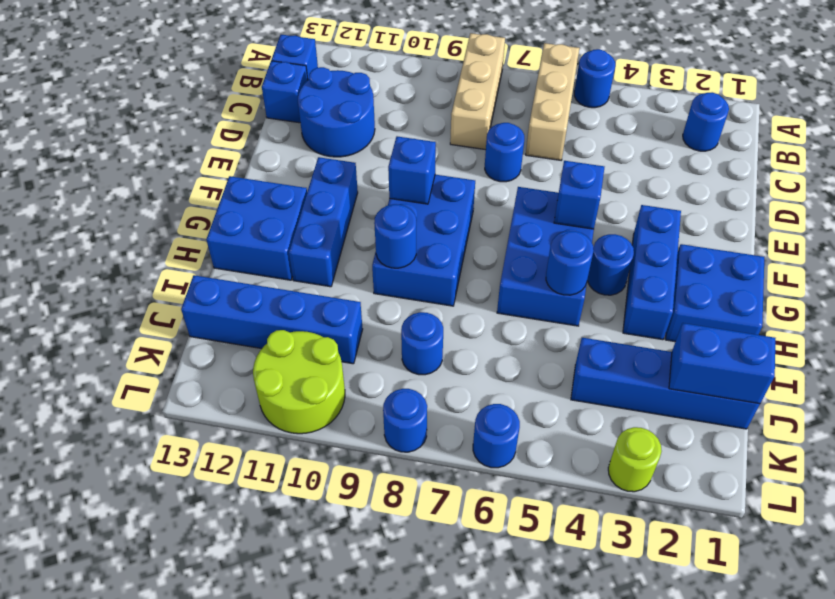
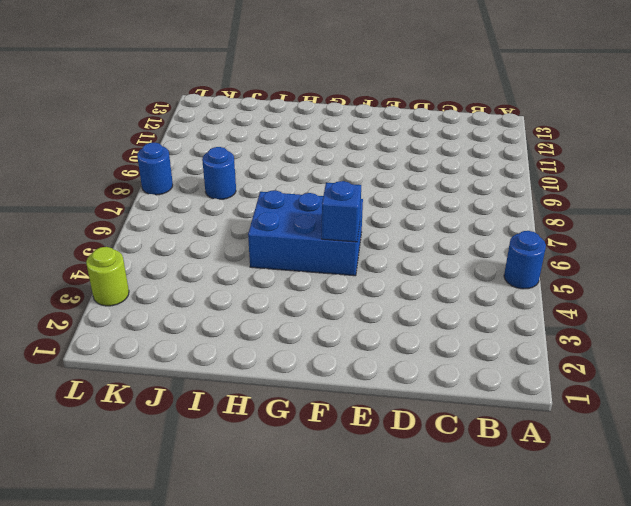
none -> tan brick A6:C6 level 1
none -> tan brick A8:C8 level 1
none -> blue round brick B2 level 1

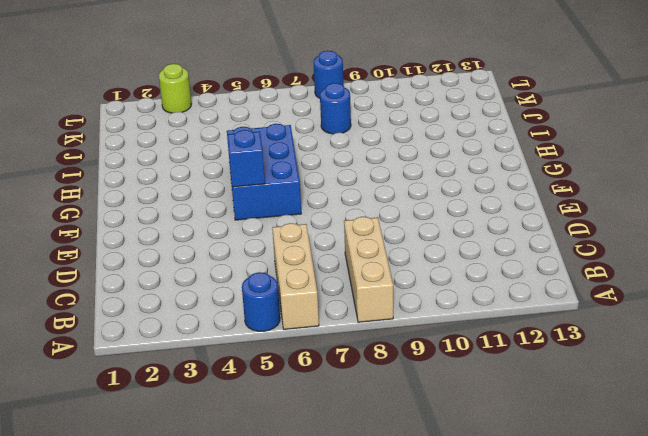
none -> blue round brick B2 level 1
none -> blue brick B13 level 1
none -> blue round brick C11:D12 level 1

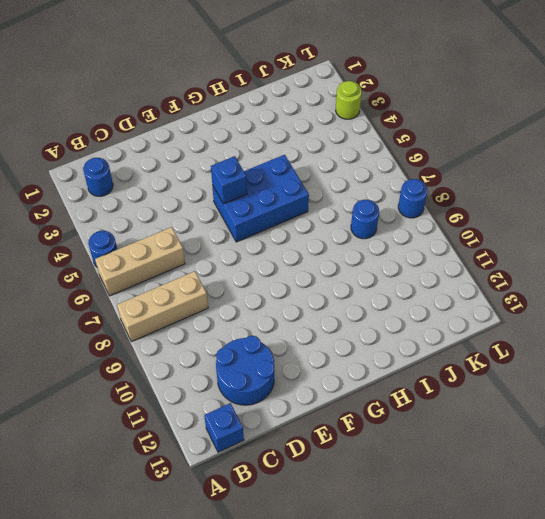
none -> blue brick C13 level 1
none -> blue round brick D7 level 1
none -> blue brick F3:H3 level 1

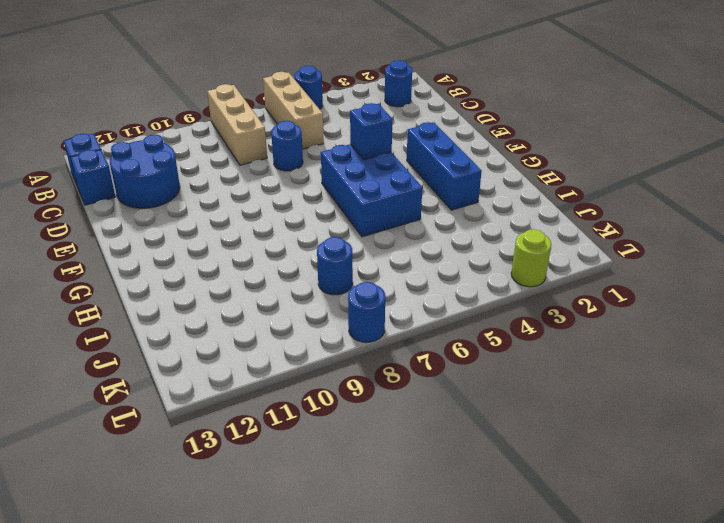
none -> blue brick F8:H9 level 1
none -> blue brick F11:H11 level 1
none -> blue brick G1:H2 level 1

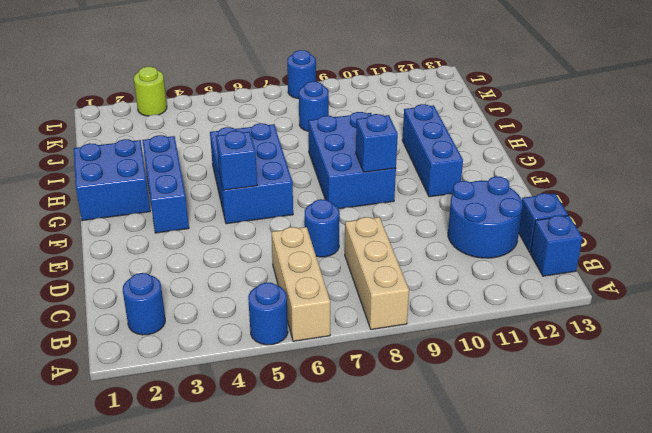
none -> blue round brick G4 level 1
none -> blue brick G12:H13 level 1
none -> blue brick J1:J4 level 1

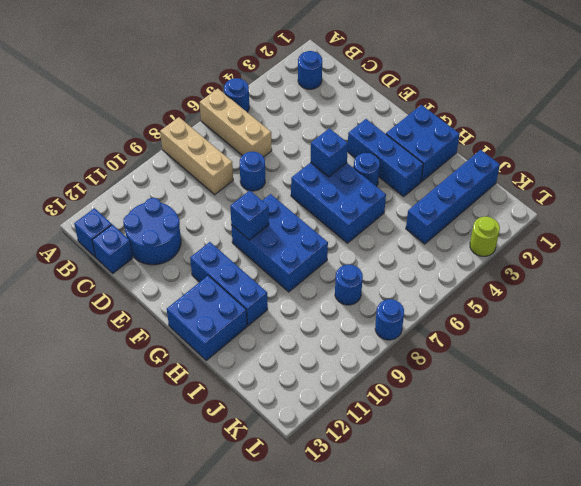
none -> blue brick J10:J13 level 1
none -> lime round brick K10:L11 level 1
none -> blue round brick L6 level 1

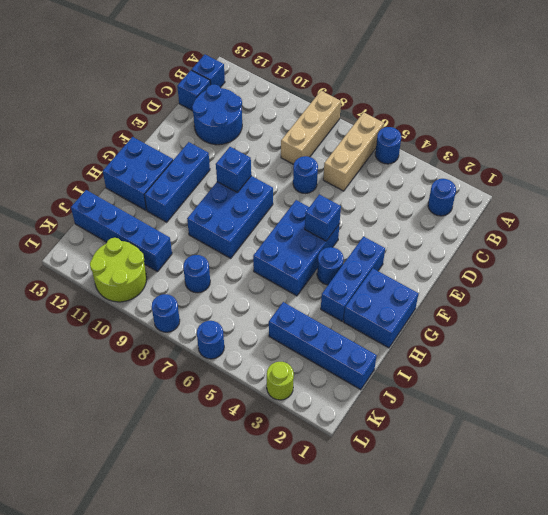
none -> blue round brick H5 level 2
none -> blue round brick H9 level 2
none -> blue brick J1:J2 level 2

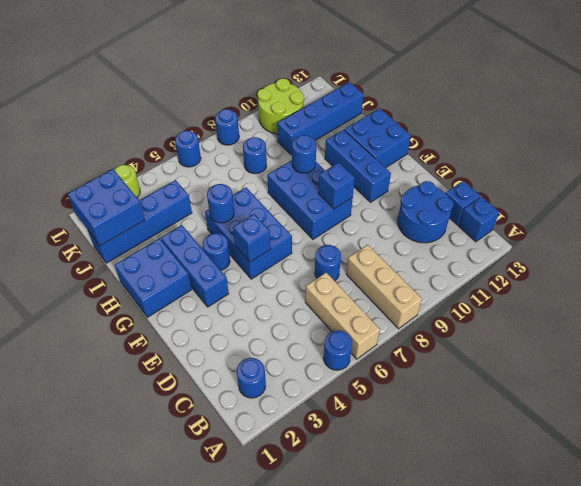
blue brick J1:K2 level 2 -> blue brick J1:J2 level 2

